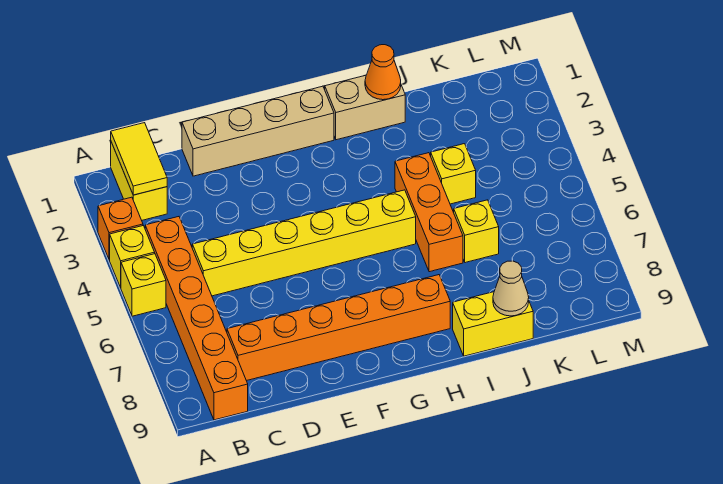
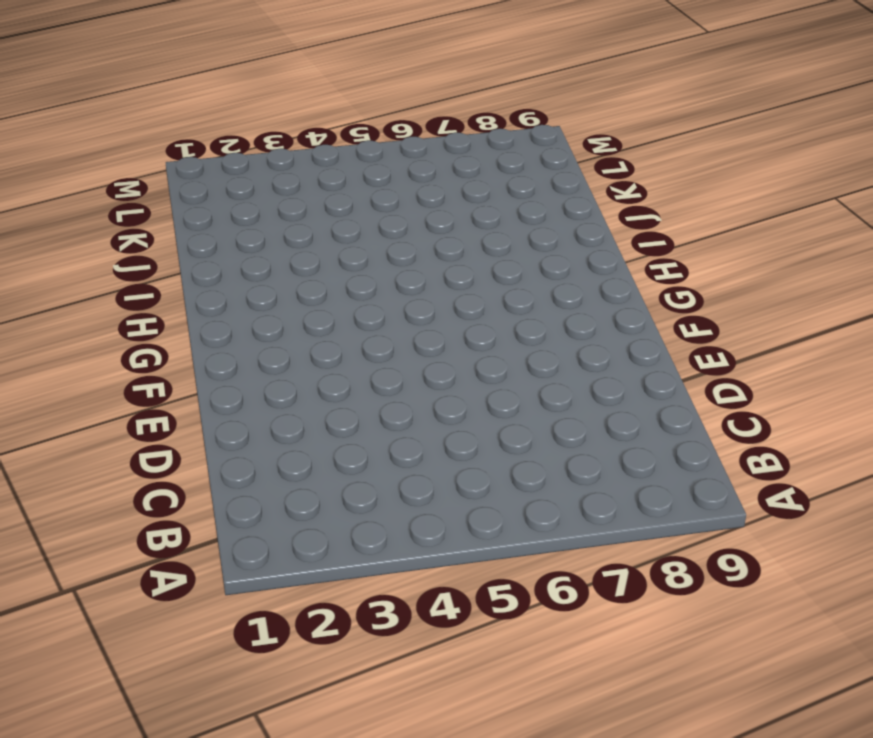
none -> orange brick A3 level 1
none -> yellow brick A4 level 1
none -> yellow brick A5 level 1

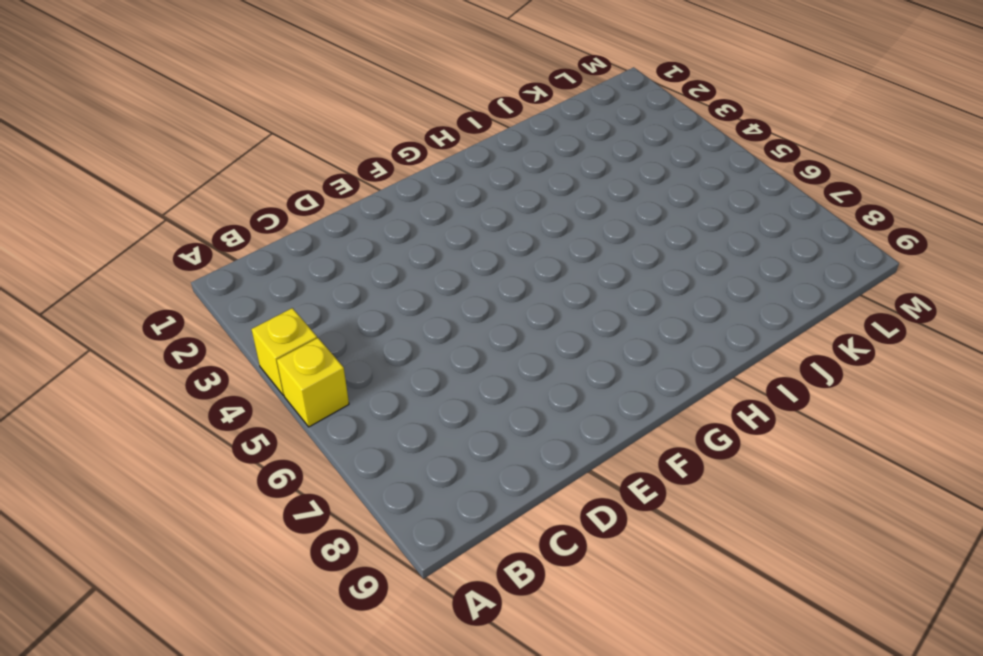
none -> orange brick A3 level 1
none -> yellow brick B1:B2 level 1
none -> orange brick B4:B9 level 1

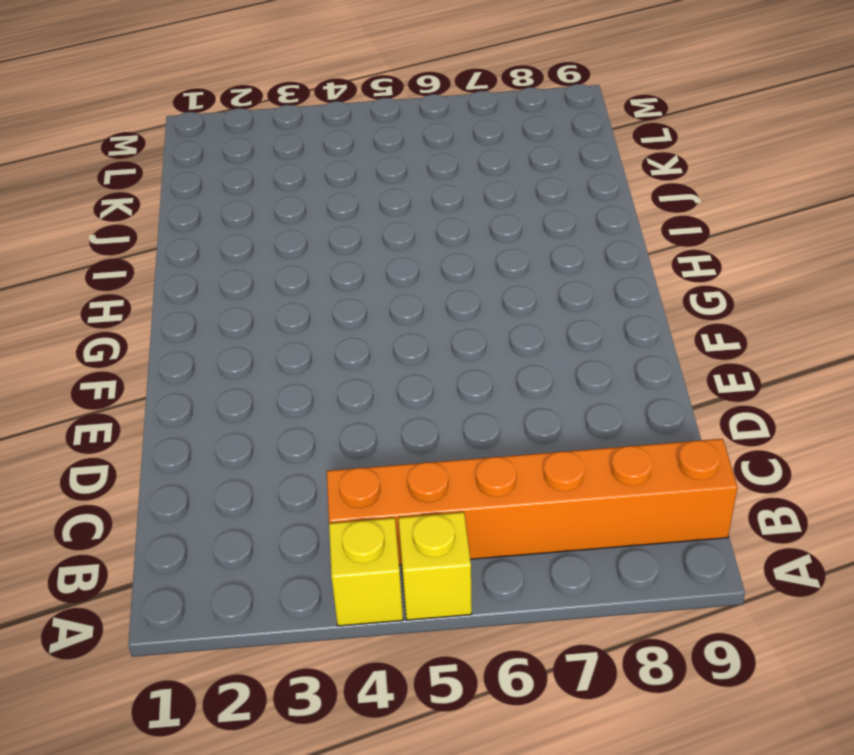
none -> orange brick A3 level 1
none -> yellow brick B1:B2 level 1
none -> yellow brick C5:H5 level 1

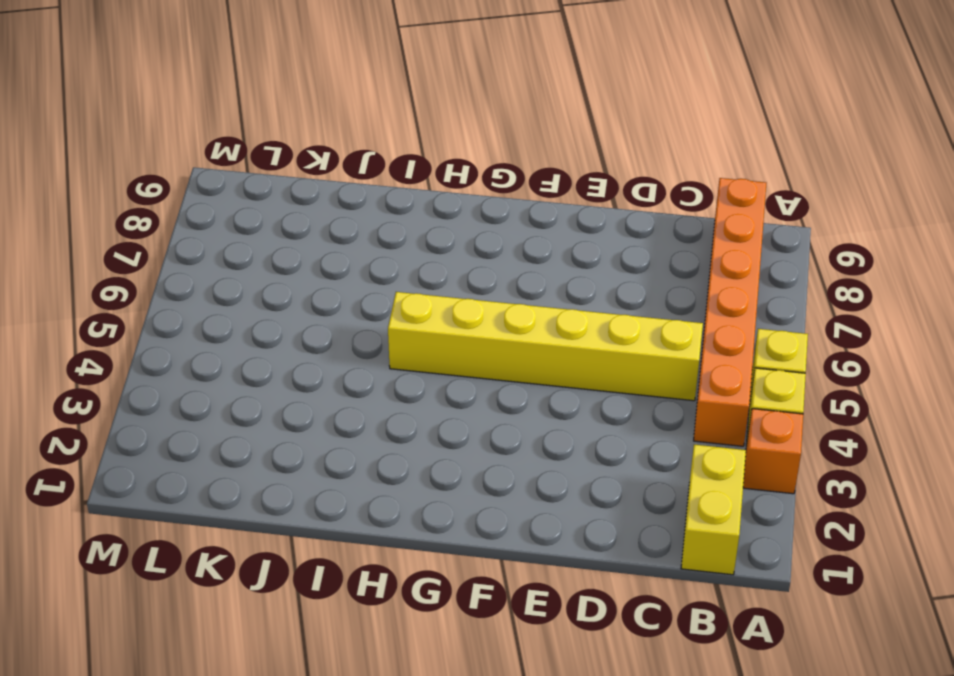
none -> orange brick C8:H8 level 1
none -> tan brick D1:G1 level 1
none -> tan brick H1:I1 level 1

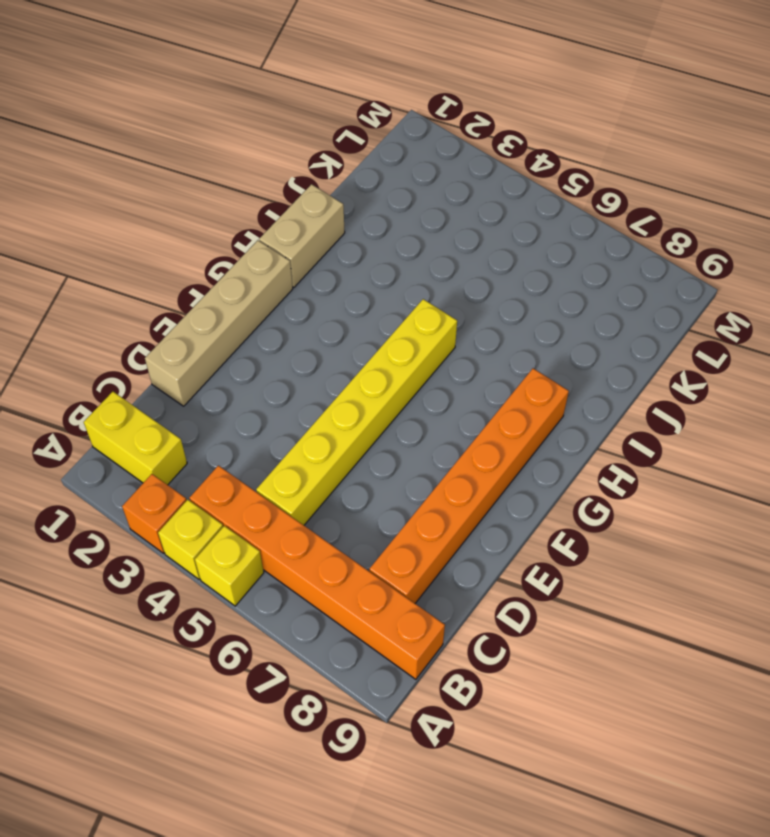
none -> orange brick I4:I6 level 1
none -> yellow brick I9:J9 level 1
none -> yellow brick J4 level 1

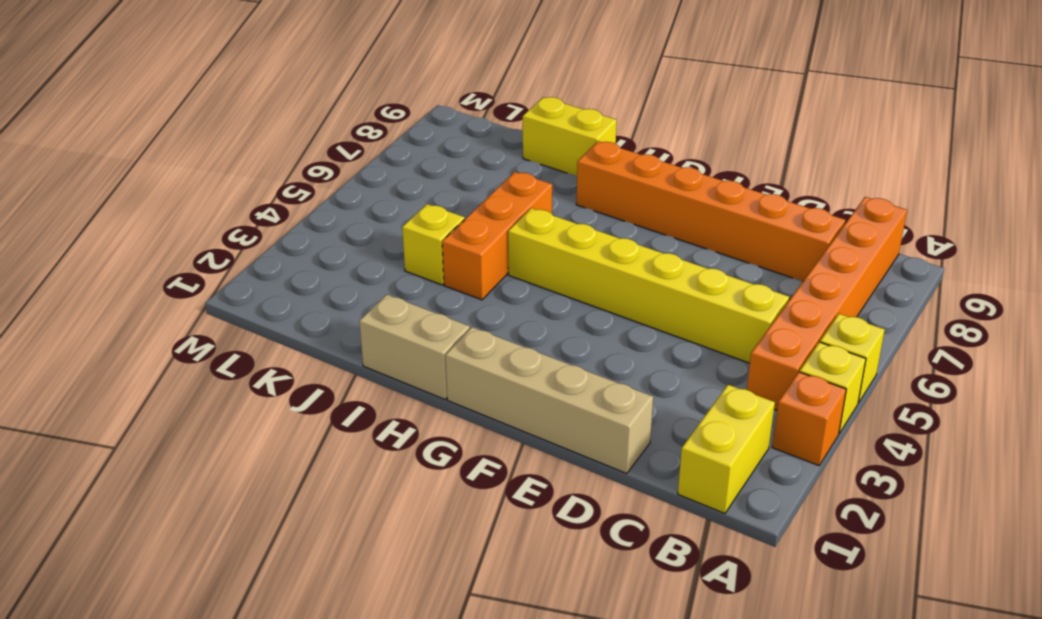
none -> yellow brick J6 level 1
none -> yellow tile B1:B2 level 2
none -> orange cone I1 level 2

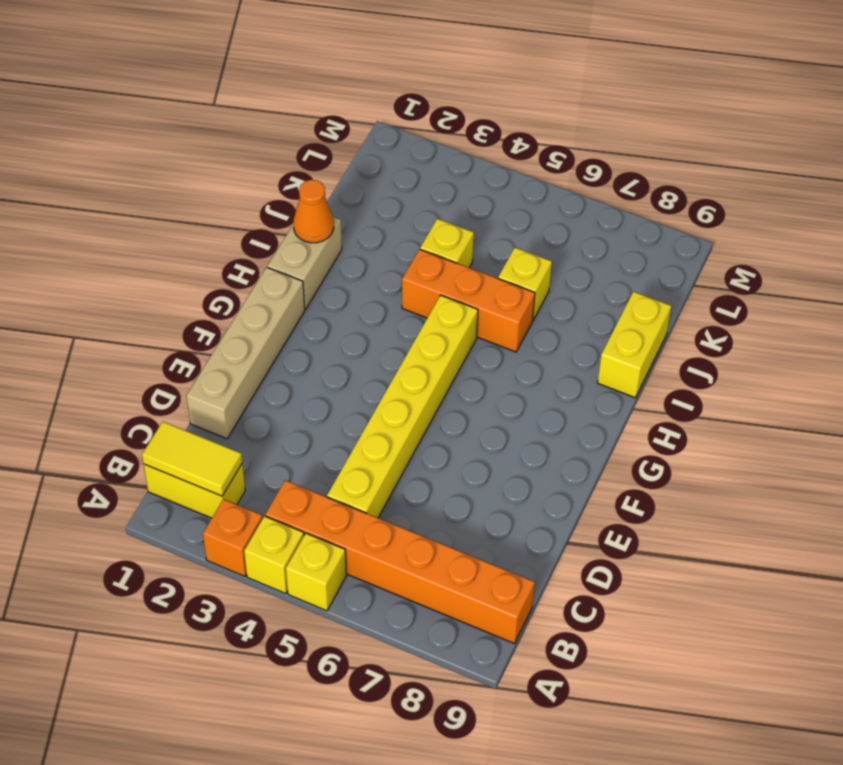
none -> orange brick C8:H8 level 1
none -> tan cone J9 level 2

